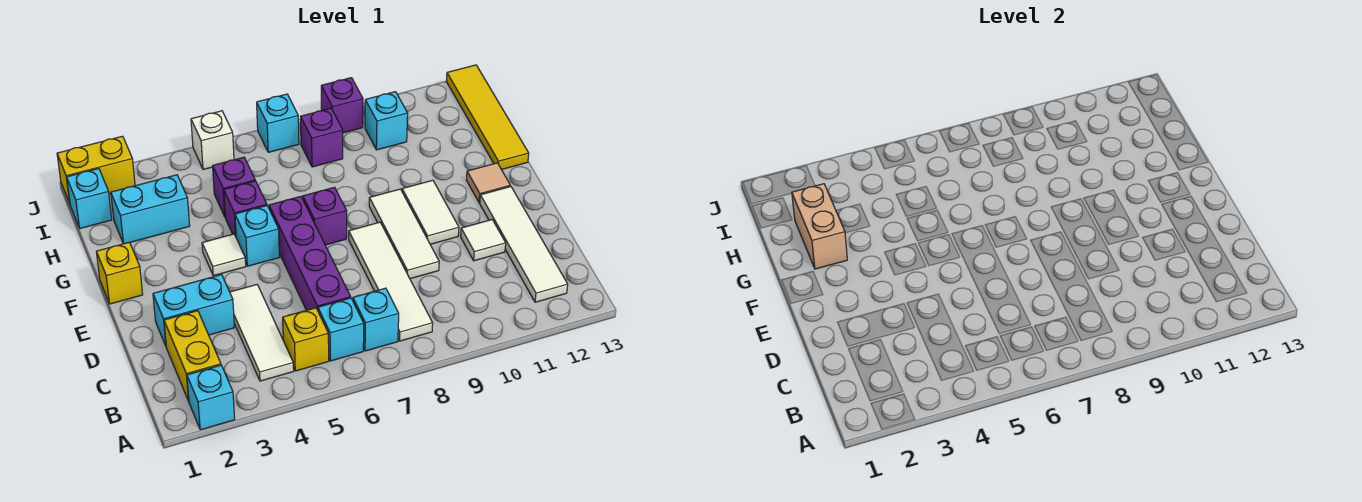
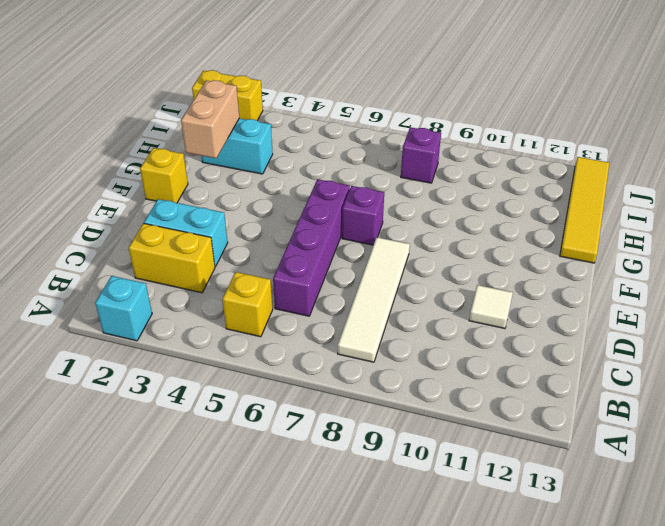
yellow brick C2:C3 level 1 -> yellow brick B2:C2 level 1
none -> white tile B4:D4 level 1
none -> cyan brick B6 level 1
none -> cyan brick B7 level 1
none -> white tile B12:E12 level 1

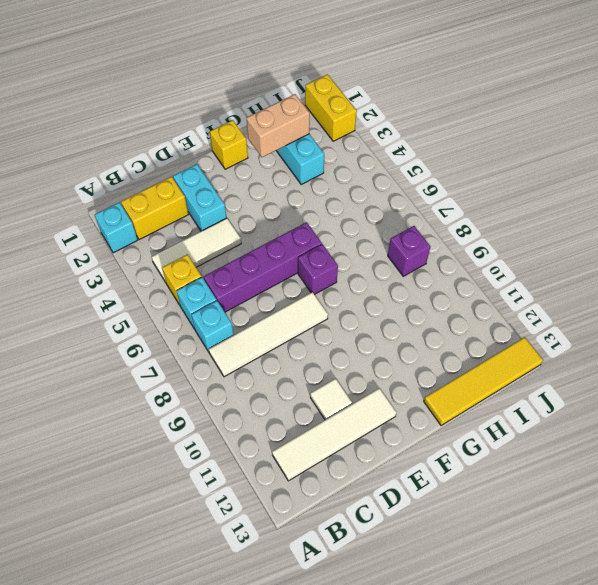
none -> white tile D9:F9 level 1
none -> white tile E10:F10 level 1
none -> white tile F4 level 1
none -> cyan brick F5 level 1

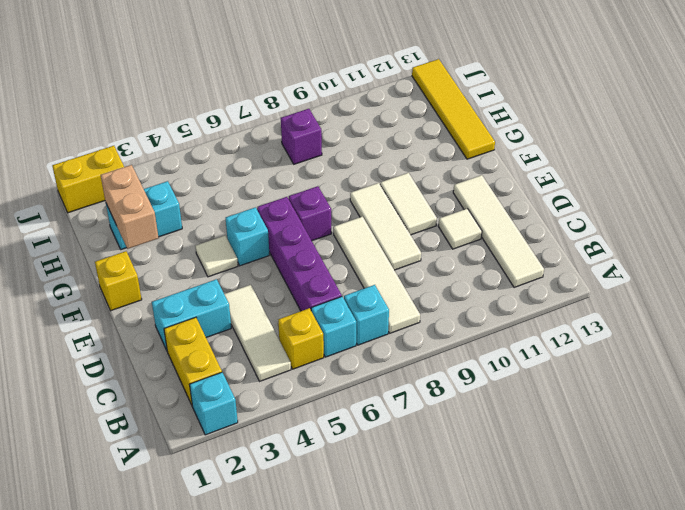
none -> tan tile F12 level 1
none -> purple brick G5 level 1
none -> purple brick H5 level 1
none -> cyan brick I1 level 1

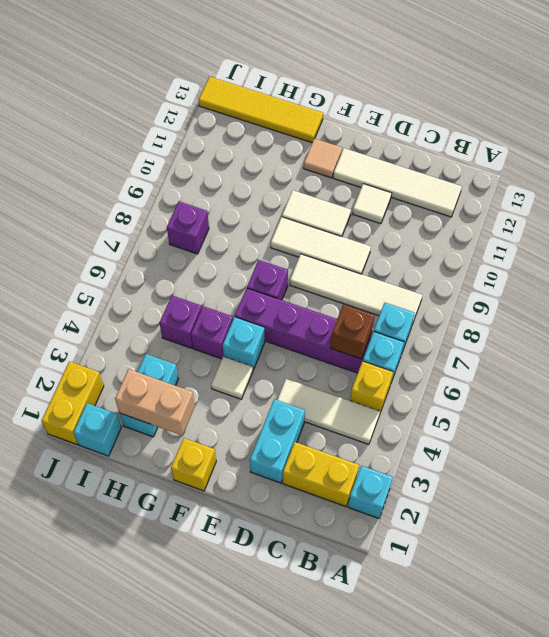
brown brick C6 level 2 -> none
none -> cyan brick I10 level 1
none -> white brick J5 level 1
none -> cyan brick J7 level 1
none -> purple brick J9 level 1

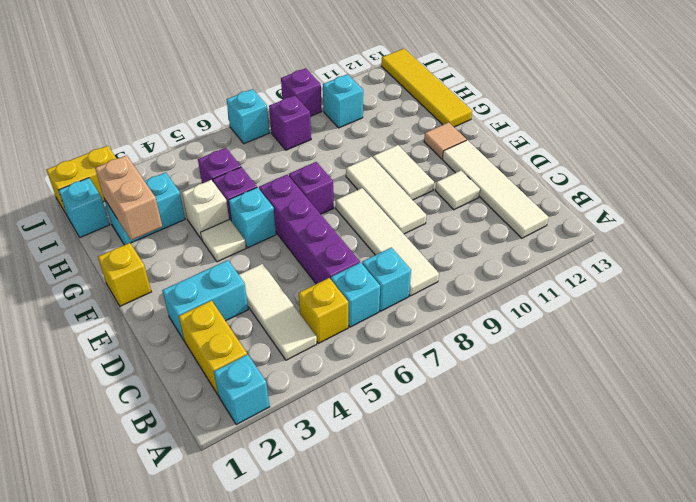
white brick G4 level 1 -> white brick J5 level 1

